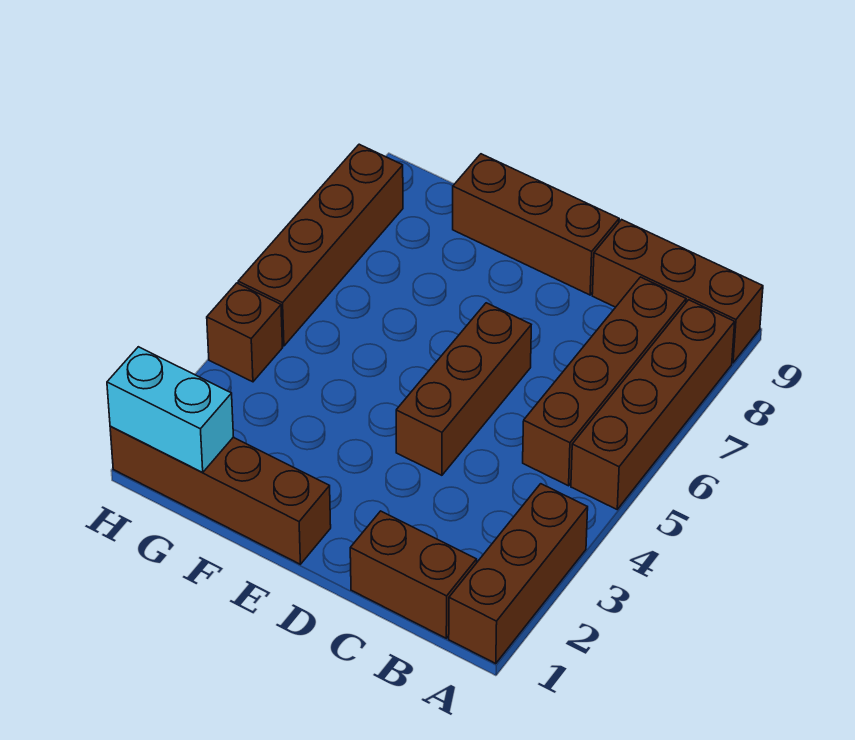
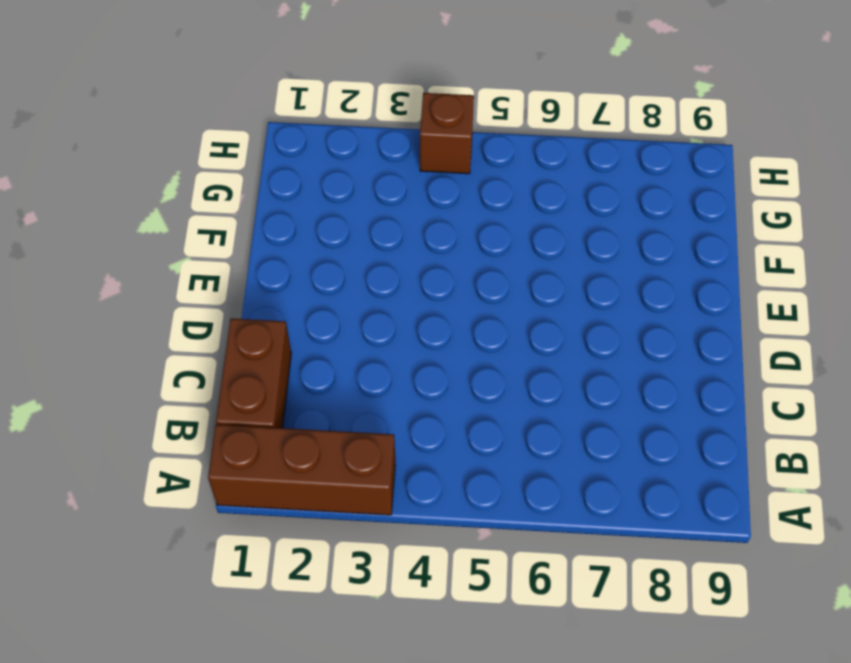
none -> brown brick A5:A8 level 1
none -> brown brick A9:C9 level 1

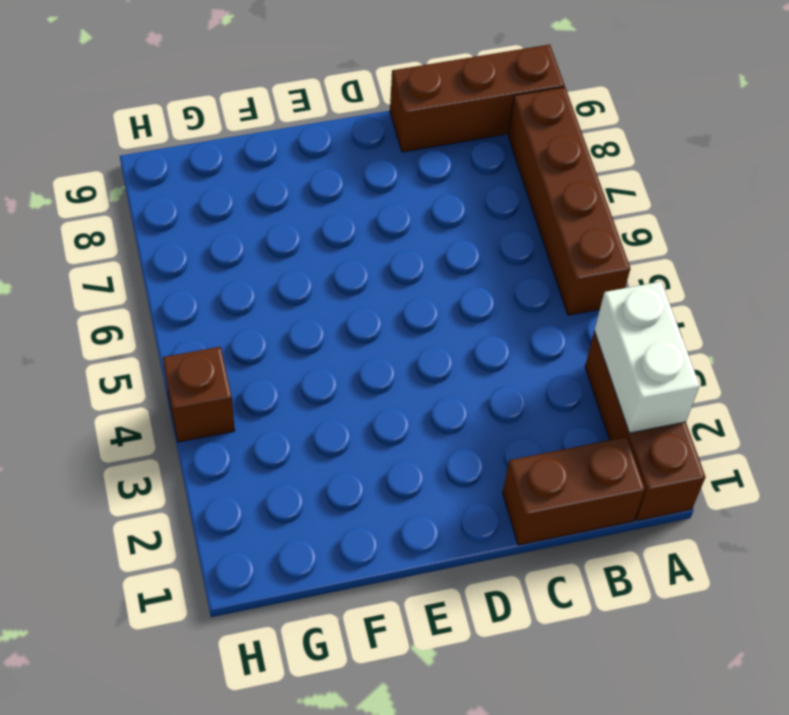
white brick A2:A3 level 2 -> none
none -> brown brick B5:B8 level 1
none -> brown brick D4:D6 level 1

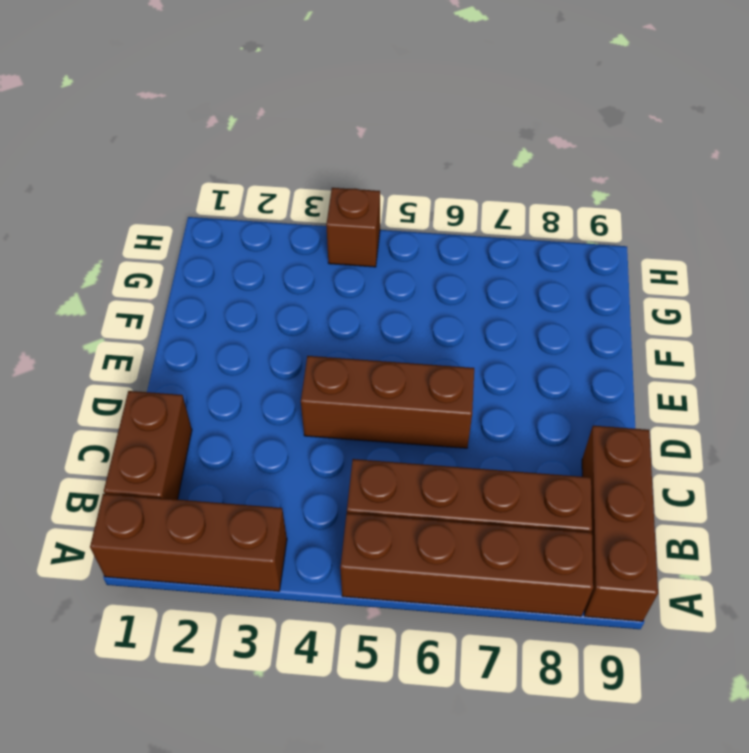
none -> brown brick D9:F9 level 1
none -> brown brick E1:H1 level 1

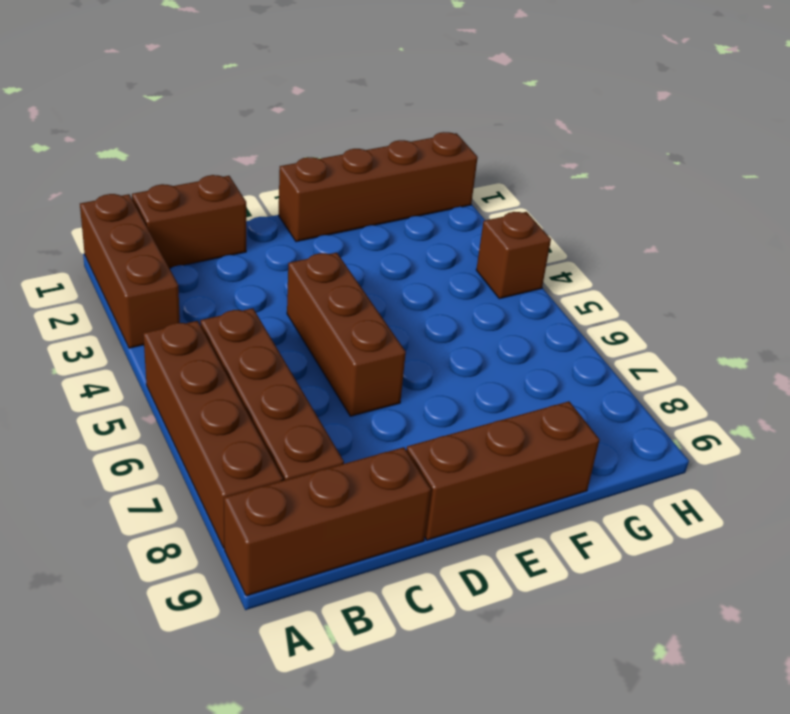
none -> brown brick H5:H8 level 1
none -> cyan brick G1:H1 level 2

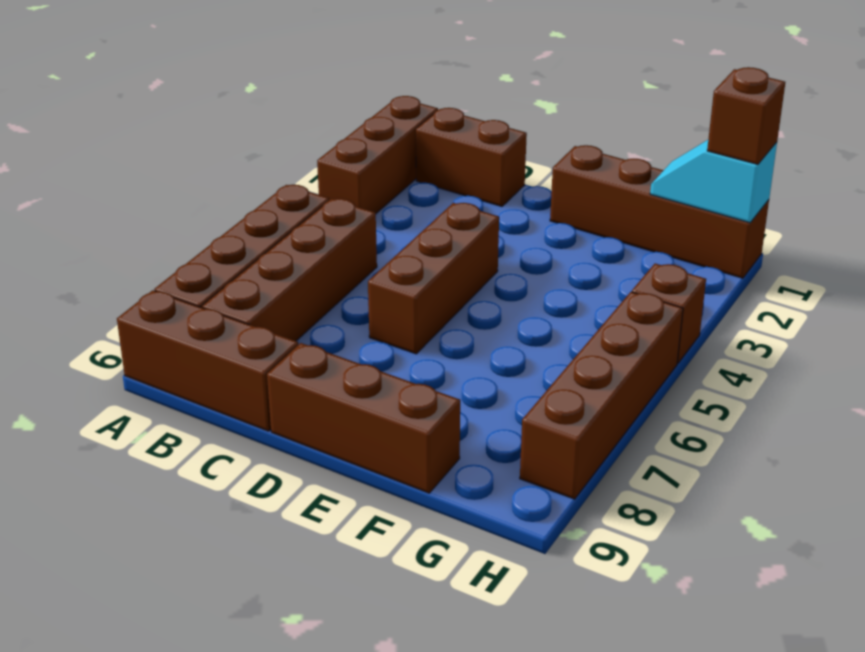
cyan slope G1:H1 level 2 top H -> cyan brick G1:H1 level 2
brown brick H1 level 3 -> none

